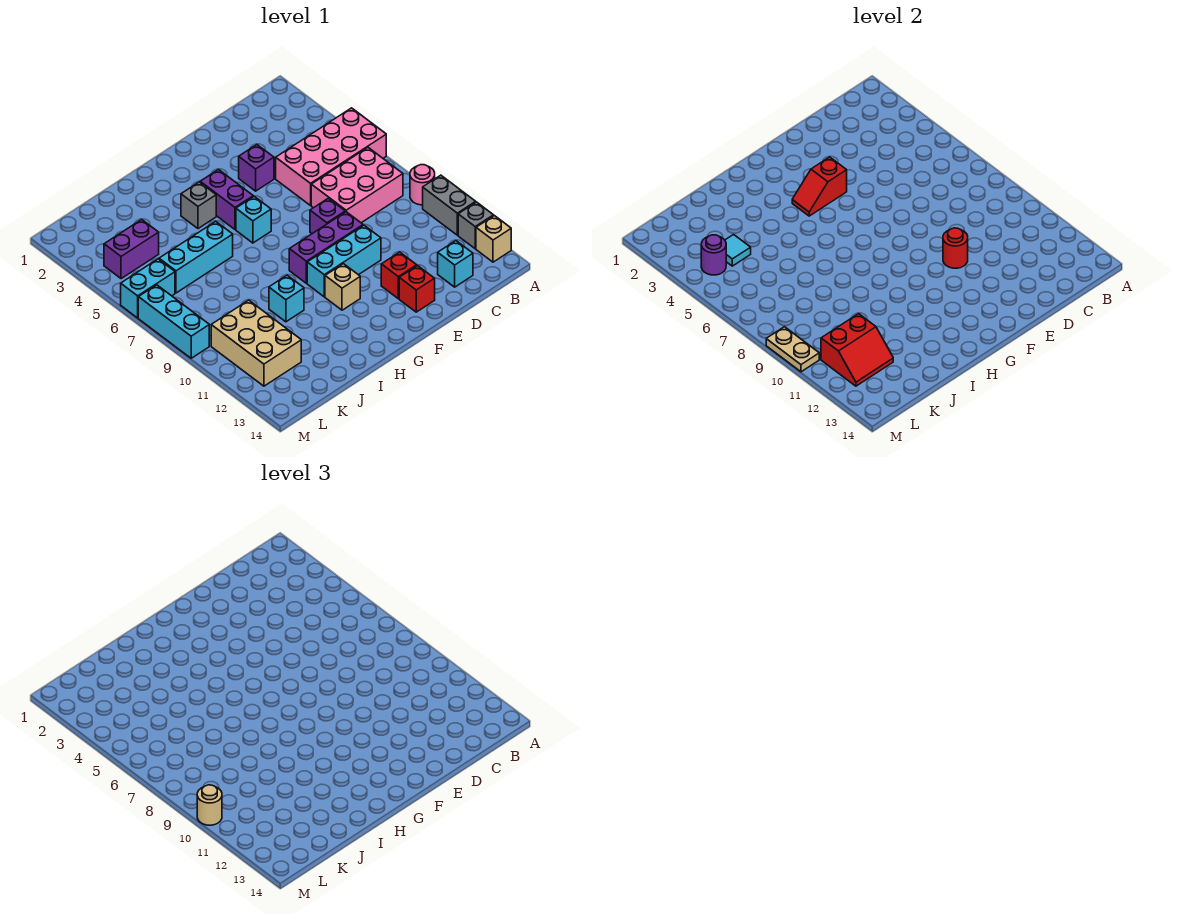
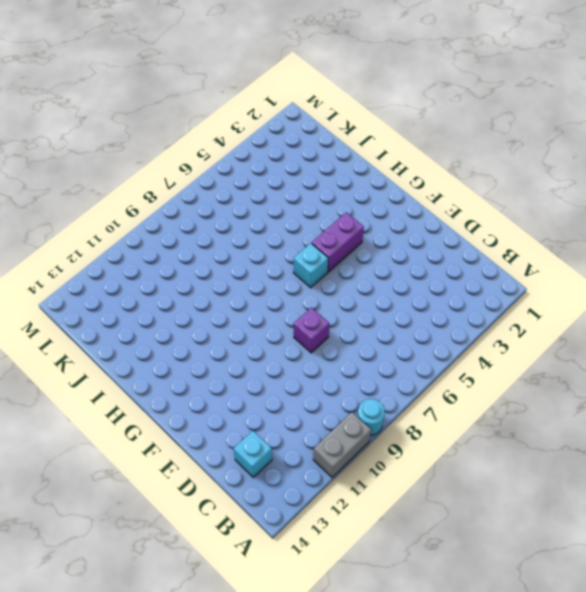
cyan round brick A9 level 1 -> pink round brick A9 level 1
none -> pink brick A5:D6 level 1
none -> grey brick A12 level 1
none -> tan brick A13 level 1
none -> pink brick B7:D8 level 1

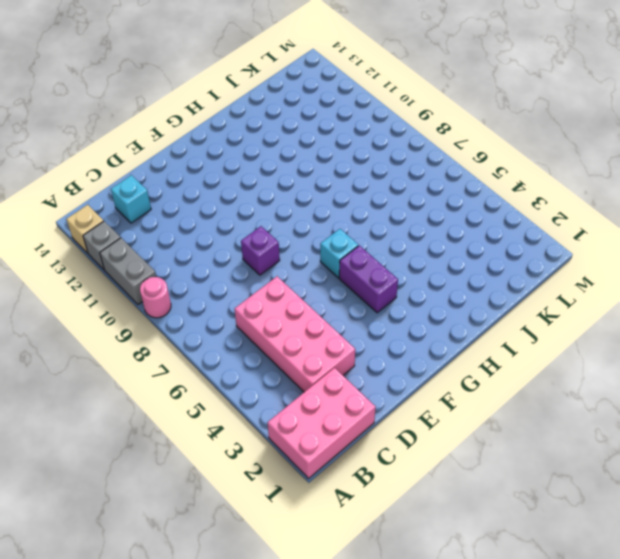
pink brick A1:C2 level 1 -> pink brick B7:D8 level 1
pink brick C3:D6 level 1 -> pink brick A5:D6 level 1
none -> purple brick E4 level 1
none -> purple brick E9:G9 level 1
none -> cyan brick E10:G10 level 1
none -> red brick E12 level 1

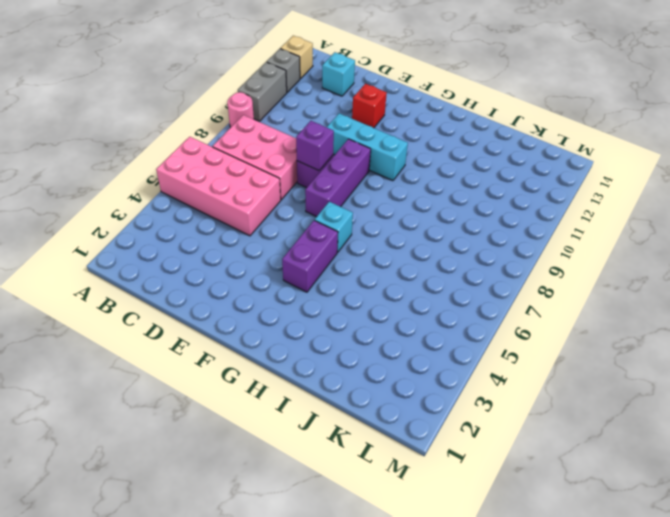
purple brick E8 level 2 -> purple brick E4 level 1
purple brick F7:F9 level 1 -> purple brick E9:G9 level 1
none -> red brick E13 level 1
none -> tan brick G11 level 1
none -> grey brick H4 level 1
none -> cyan brick I6:K6 level 1

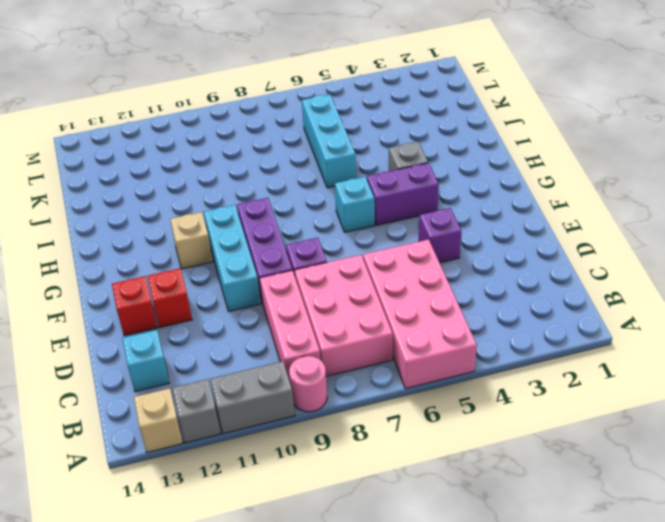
pink brick B9:D9 level 1 -> none
none -> cyan brick I10 level 1
none -> purple brick K4:L4 level 1
none -> tan brick K10:L12 level 1
none -> cyan brick L6:M6 level 1

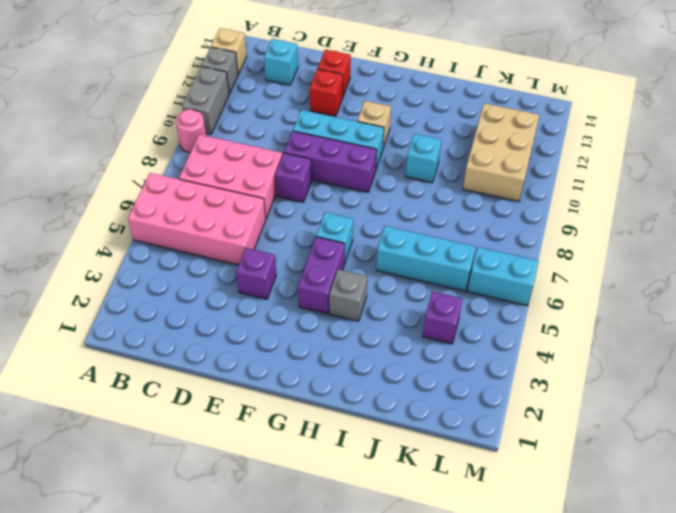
purple brick K4 level 1 -> purple brick K4:L4 level 1
none -> cyan brick M7:M9 level 1
none -> red round brick E10 level 2
none -> red slope F4:G4 level 2 top F
none -> cyan tile K4 level 2

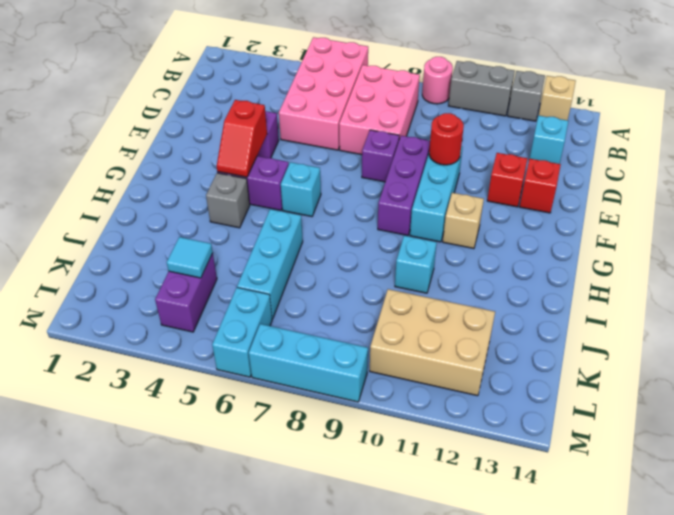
none -> red slope K11:L12 level 2 top 11
none -> purple round brick L4 level 2
none -> tan plate M9:M10 level 2
none -> tan round brick M10 level 3

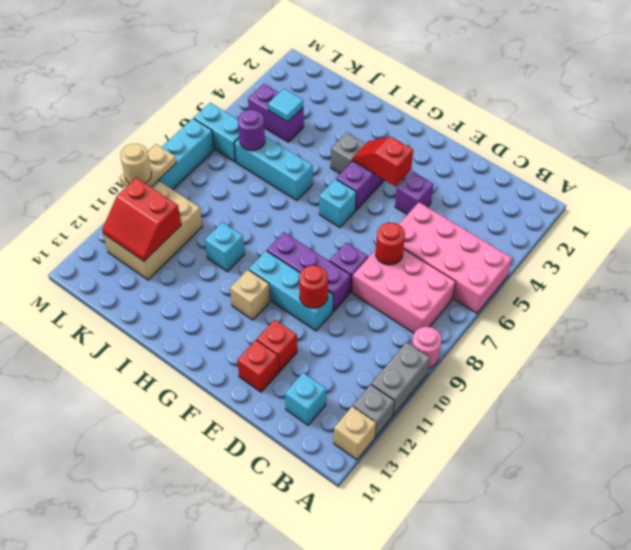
red round brick D7 level 2 -> none
purple round brick K6 level 2 -> purple round brick L4 level 2

